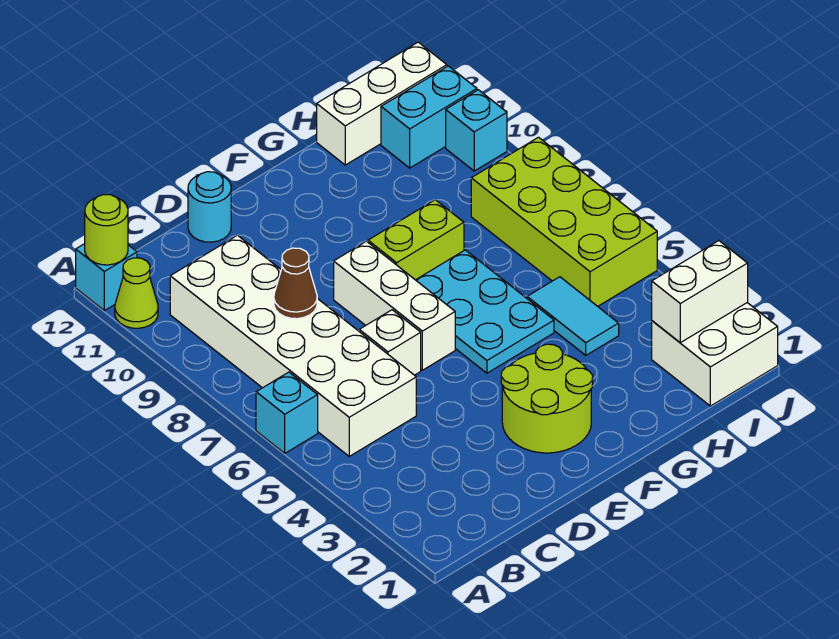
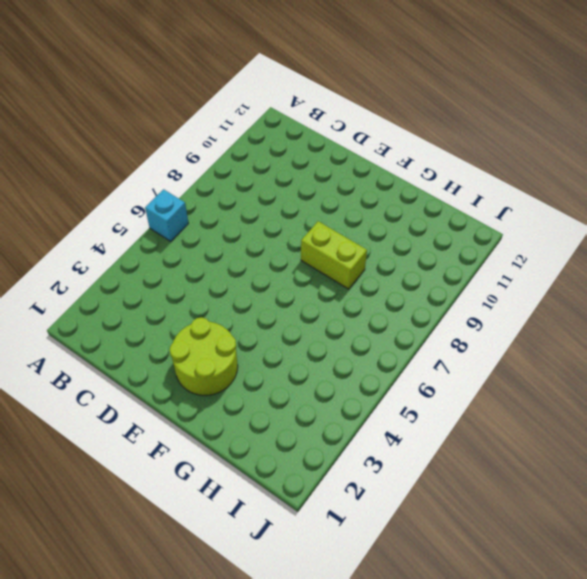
none -> lime cone A11 level 1
none -> cyan brick A12 level 1
none -> white brick B5:C10 level 1

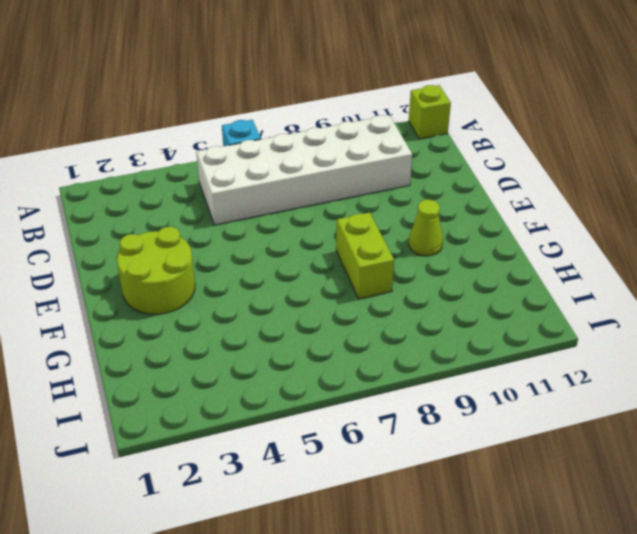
lime brick A12 level 1 -> cyan brick A12 level 1
lime cone F10 level 1 -> lime cone A11 level 1
none -> white brick D6 level 1
none -> cyan round brick D12 level 1
none -> white brick E6:E8 level 1

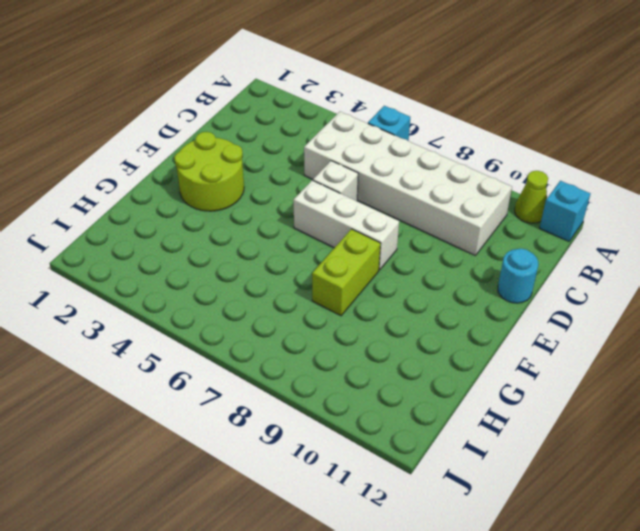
none -> cyan plate F5:G7 level 1
none -> cyan tile H4:H5 level 1
none -> white brick H12:J12 level 1

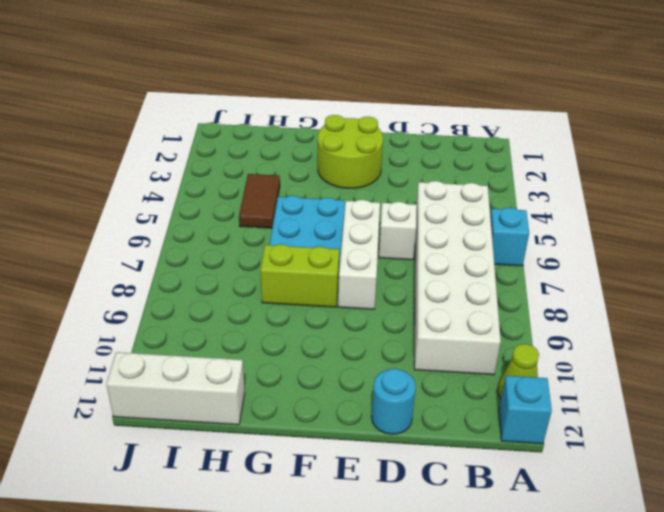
brown tile H4:H5 level 1 -> cyan tile H4:H5 level 1
none -> white brick I1:J2 level 1
none -> lime brick I5:J8 level 1
none -> cyan brick I11:J11 level 1

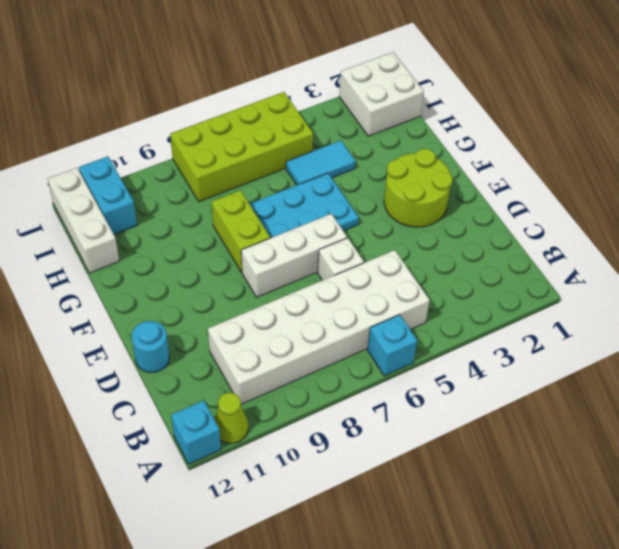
none -> cyan brick J10 level 1
none -> lime round brick A12 level 2
none -> brown cone C8 level 2

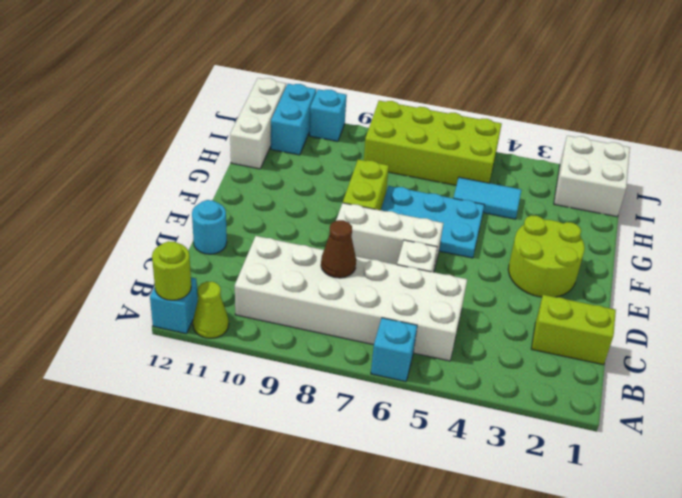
lime brick C1:C2 level 1 -> none
none -> white brick I2:J2 level 2

